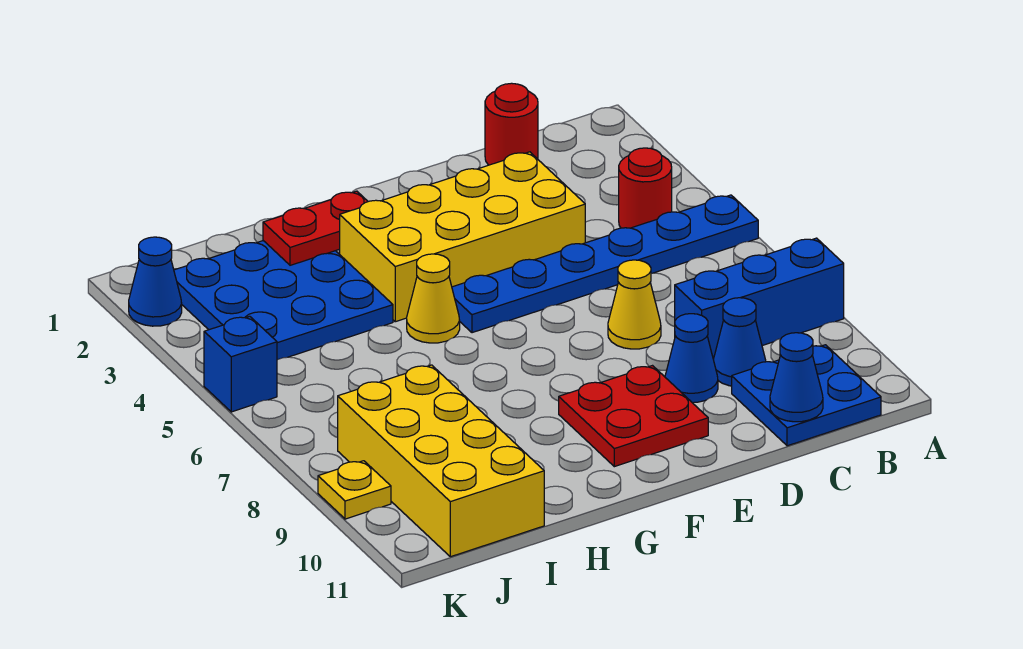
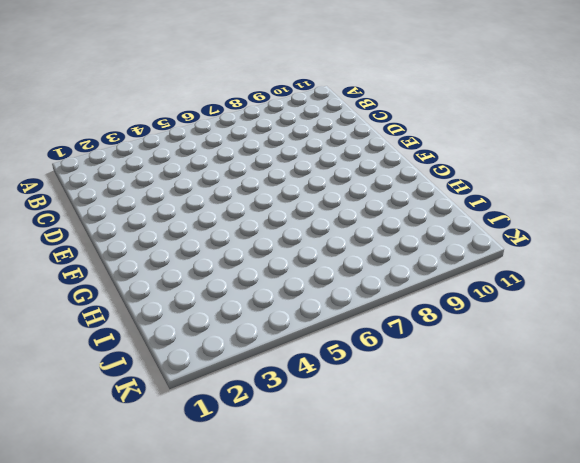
none -> blue plate A5:F5 level 1
none -> blue brick A8:C8 level 1
none -> red round brick B4 level 1

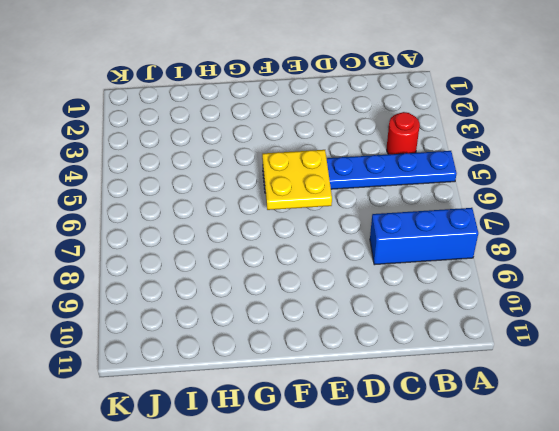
yellow plate E5:F6 level 2 -> none
none -> blue plate B10:C11 level 1
none -> red round brick C1 level 1
none -> blue cone C9 level 1

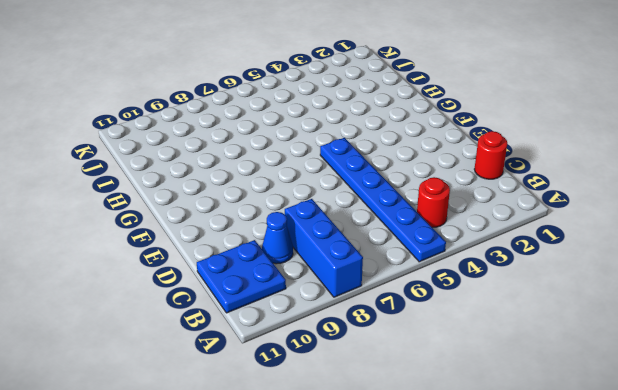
none -> yellow brick D3:G4 level 1
none -> yellow cone D7 level 1
none -> blue cone D9 level 1

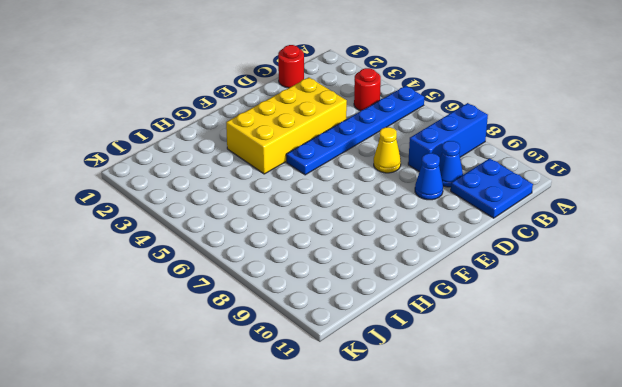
none -> red plate E9:F10 level 1
none -> yellow cone G5 level 1
none -> blue plate H2:J4 level 1

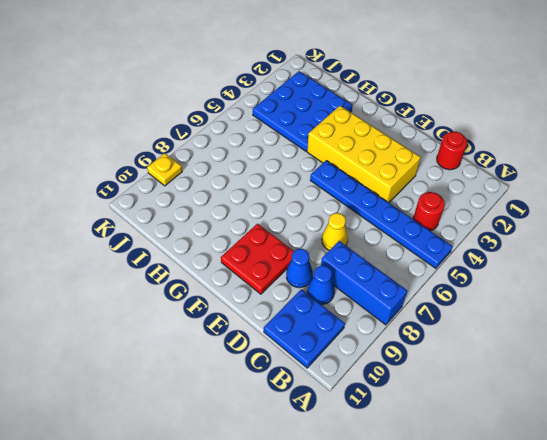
none -> yellow cone G5 level 1
none -> yellow brick I8:J11 level 1
none -> blue cone K2 level 1

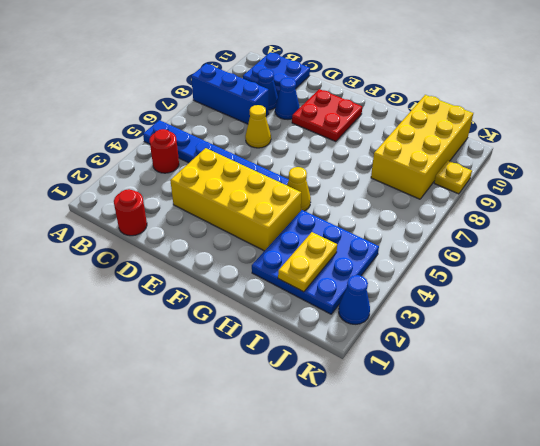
yellow plate I2:I3 level 2 -> none
none -> blue brick K5 level 1
none -> blue cone C11 level 2
none -> red plate G2:H2 level 2

